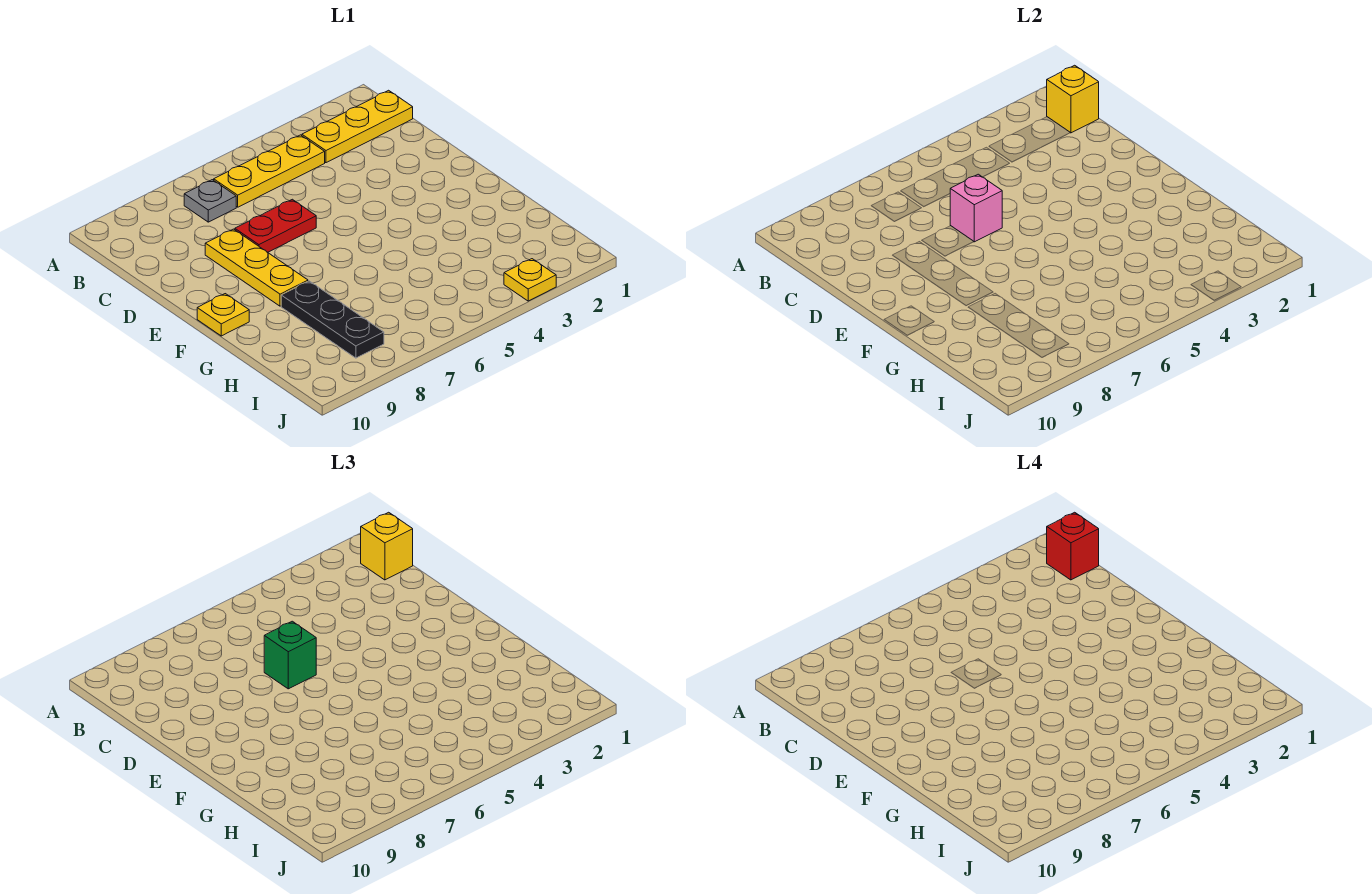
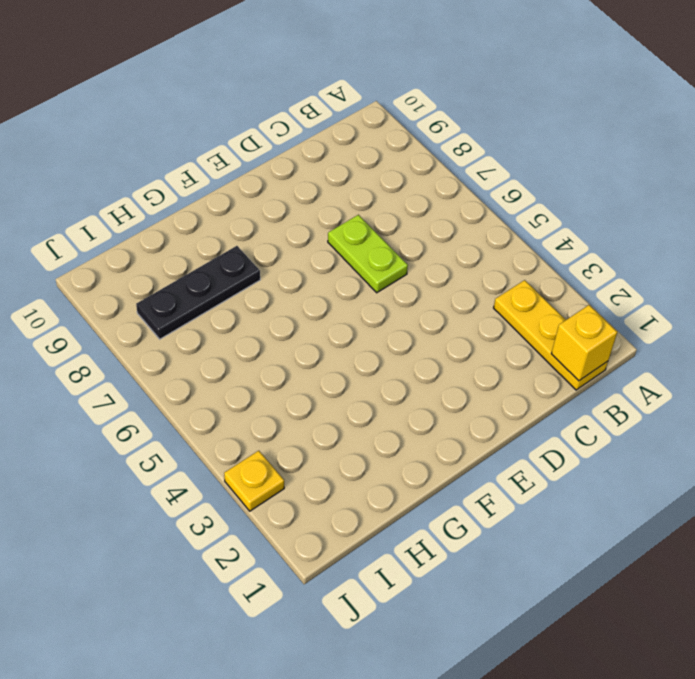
lime plate D6:D7 level 1 -> red plate D6:D7 level 1
none -> yellow plate B4:B6 level 1
none -> grey plate B7 level 1
none -> yellow plate D8:F8 level 1

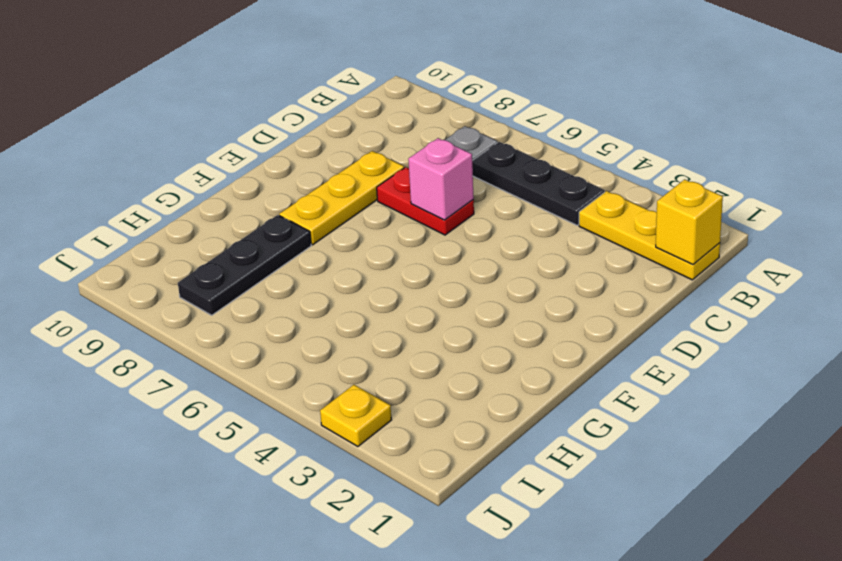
black plate B4:B6 level 1 -> yellow plate B4:B6 level 1
none -> yellow plate F10 level 1
none -> yellow brick B1 level 3
none -> green brick D6 level 3

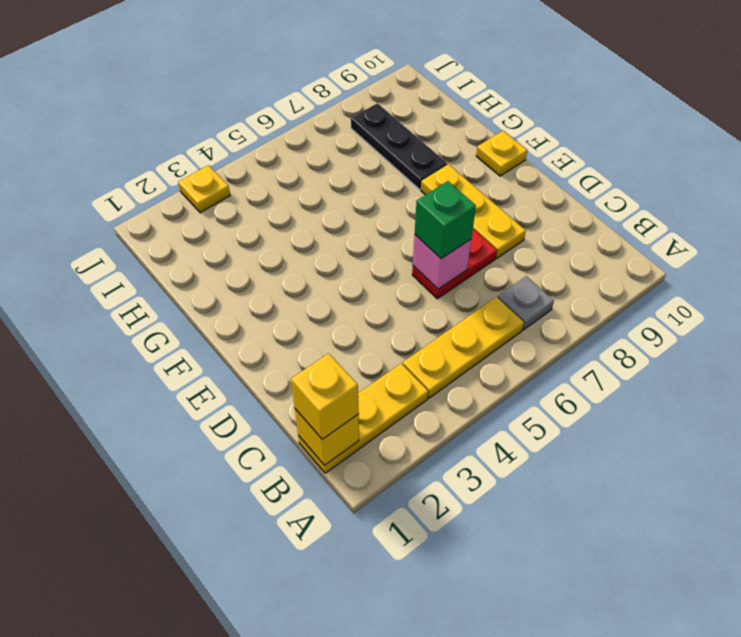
none -> red brick B1 level 4

